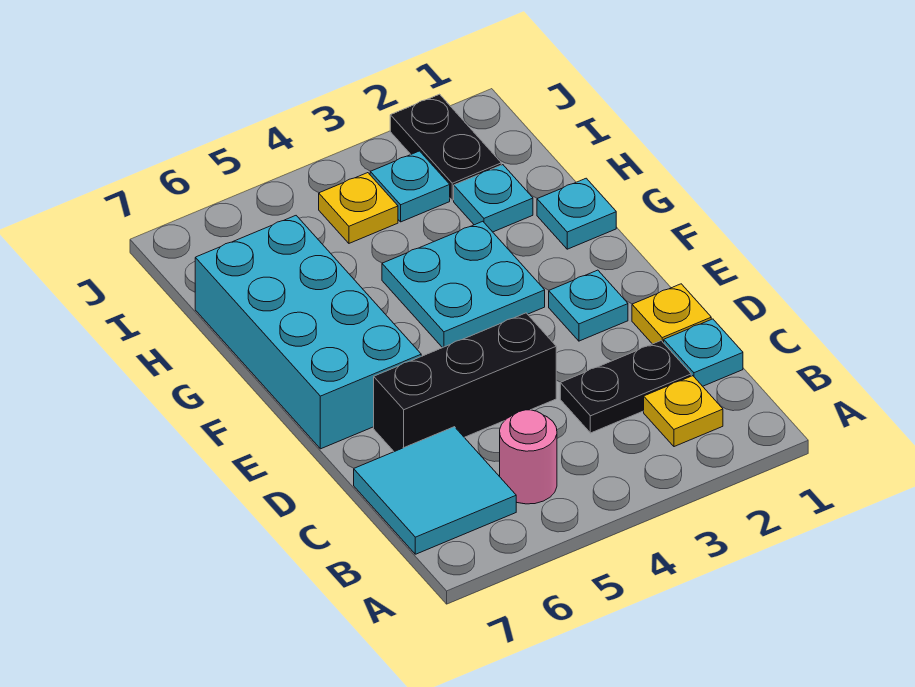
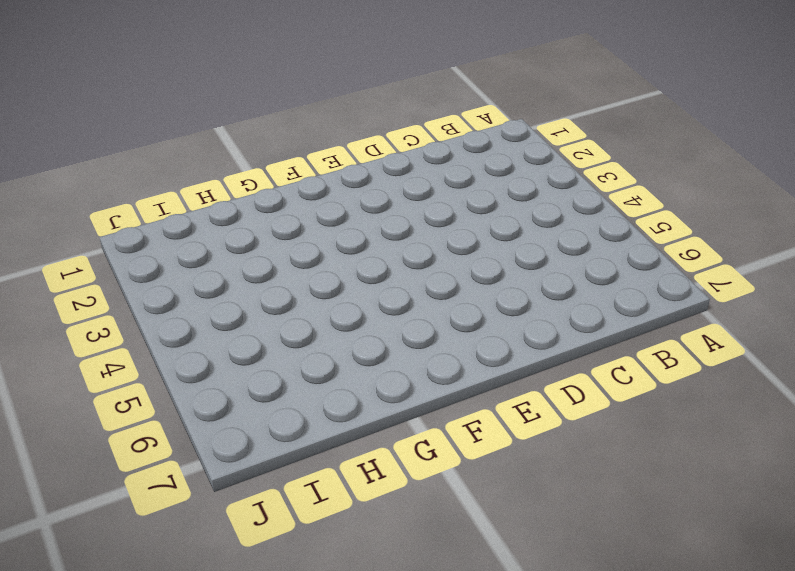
none -> yellow plate B2 level 1
none -> pink round brick B5 level 1
none -> cyan tile B6:C7 level 1

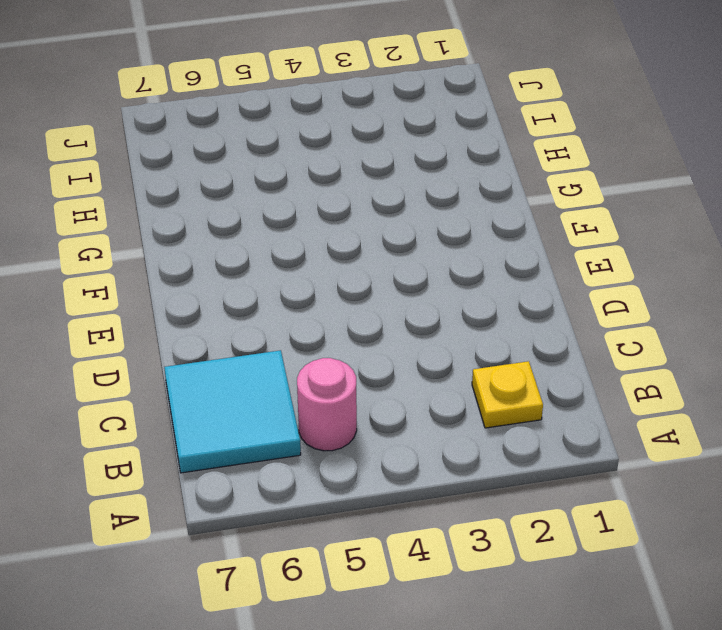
none -> cyan plate C1 level 1
none -> black plate C2:C3 level 1
none -> yellow plate D1 level 1

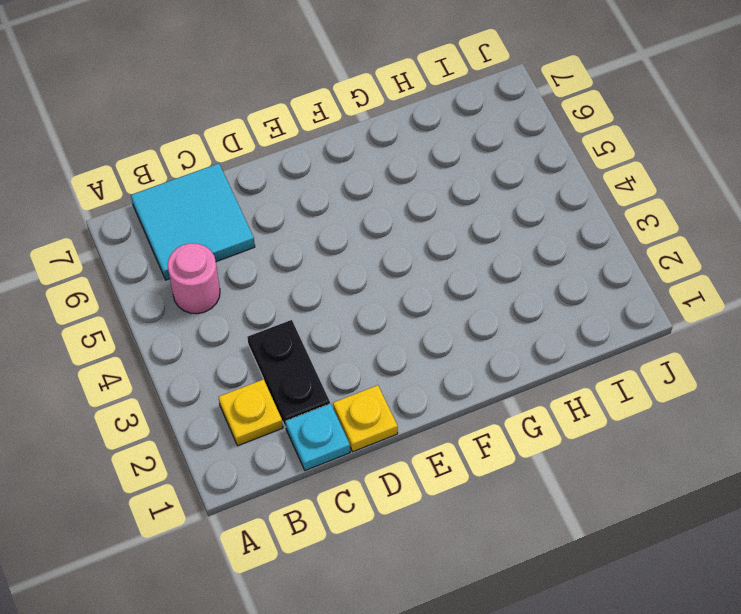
none -> black brick D4:D6 level 1
none -> cyan plate E2 level 1
none -> cyan brick E6:H7 level 1

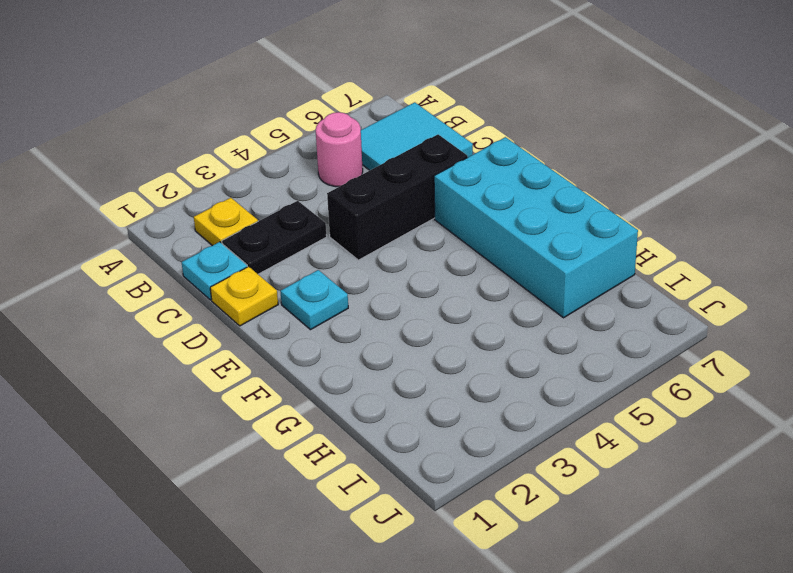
none -> cyan plate F3:G4 level 1
none -> cyan plate G1 level 1
none -> cyan plate H2 level 1

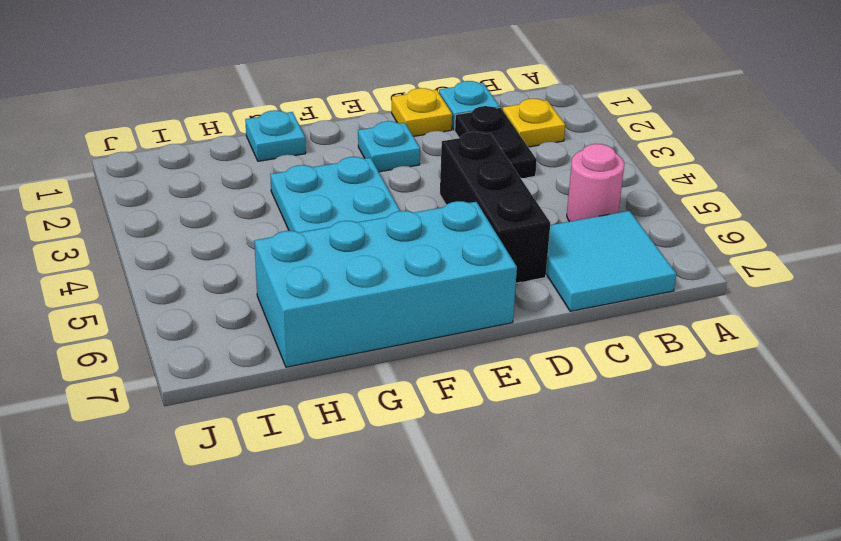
none -> cyan plate H2 level 1
none -> black plate I2:J2 level 1
none -> cyan plate I3 level 1

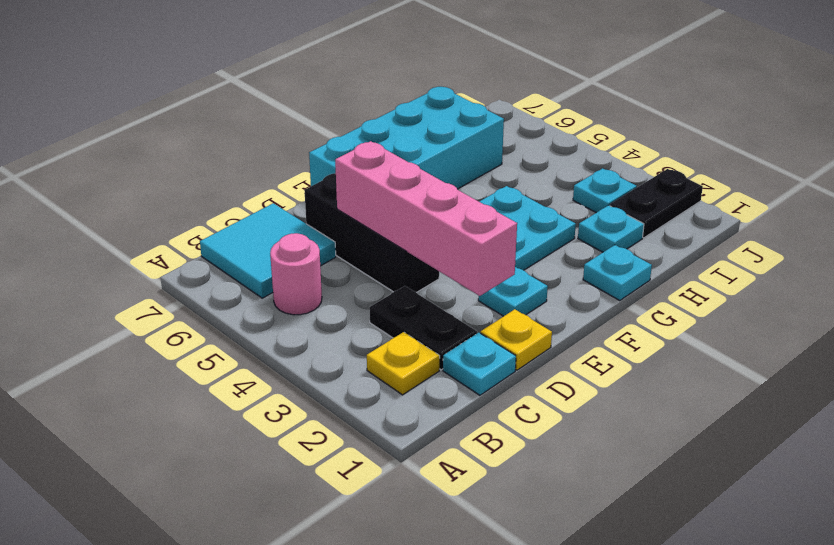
pink brick D2:D5 level 2 -> none
none -> yellow plate I4 level 1

